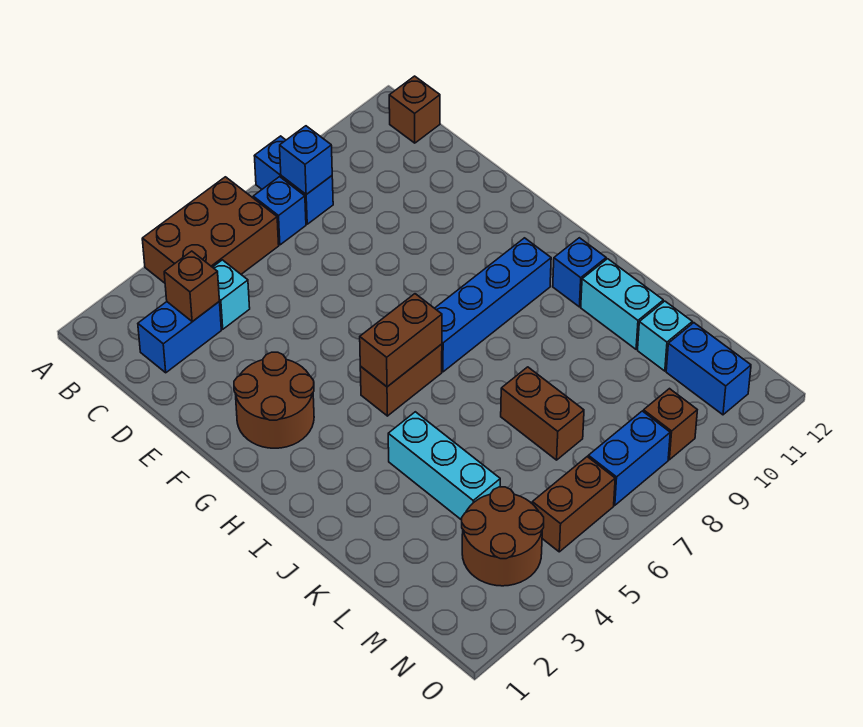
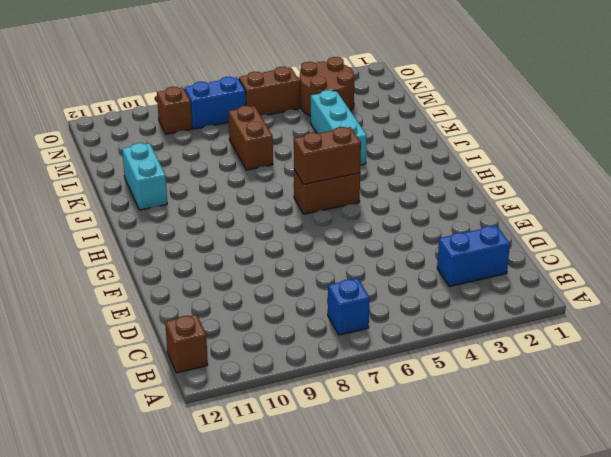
none -> brown brick A4:B6 level 1
none -> blue brick A8:B8 level 1
none -> cyan brick C4 level 1

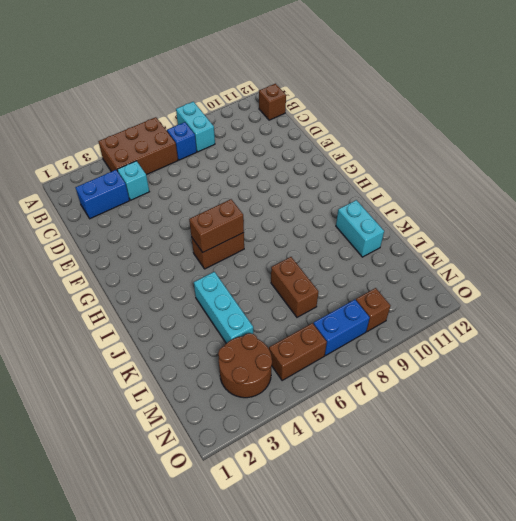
cyan brick A8:B8 level 1 -> blue brick A8:B8 level 1
none -> brown round brick F2:G3 level 1
none -> blue brick H7:H10 level 1
none -> blue brick I11 level 1

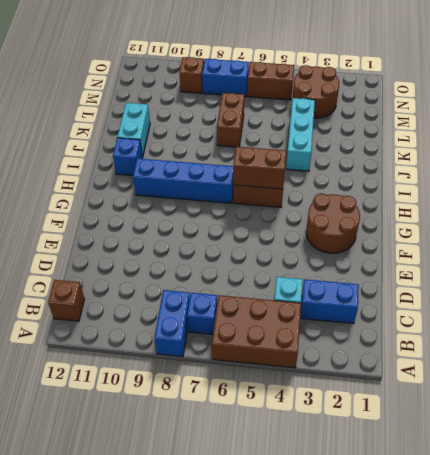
none -> cyan brick L11 level 1
none -> blue brick M11:N11 level 1
none -> blue brick B8 level 2

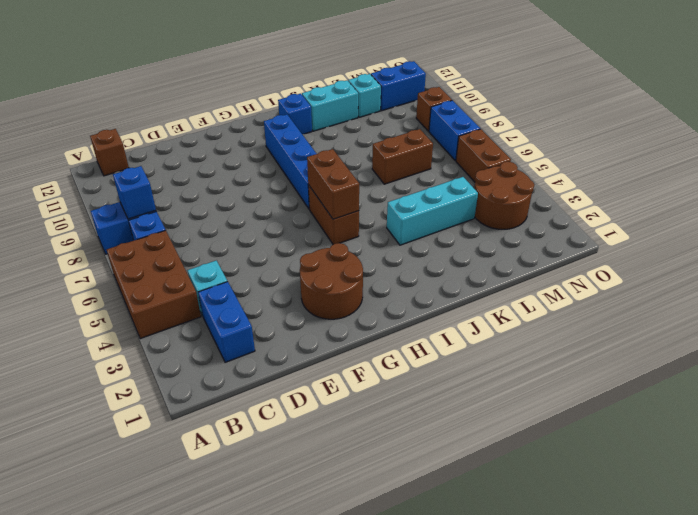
none -> brown brick C3 level 2

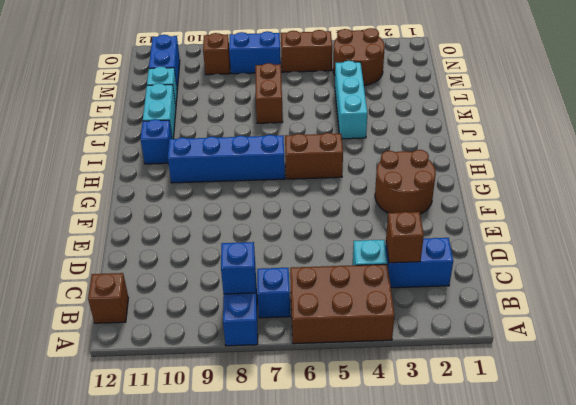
none -> brown brick H5:H6 level 2

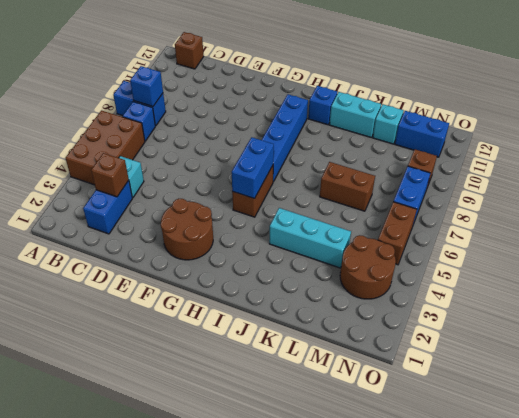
blue brick H5:H6 level 2 -> brown brick H5:H6 level 2

